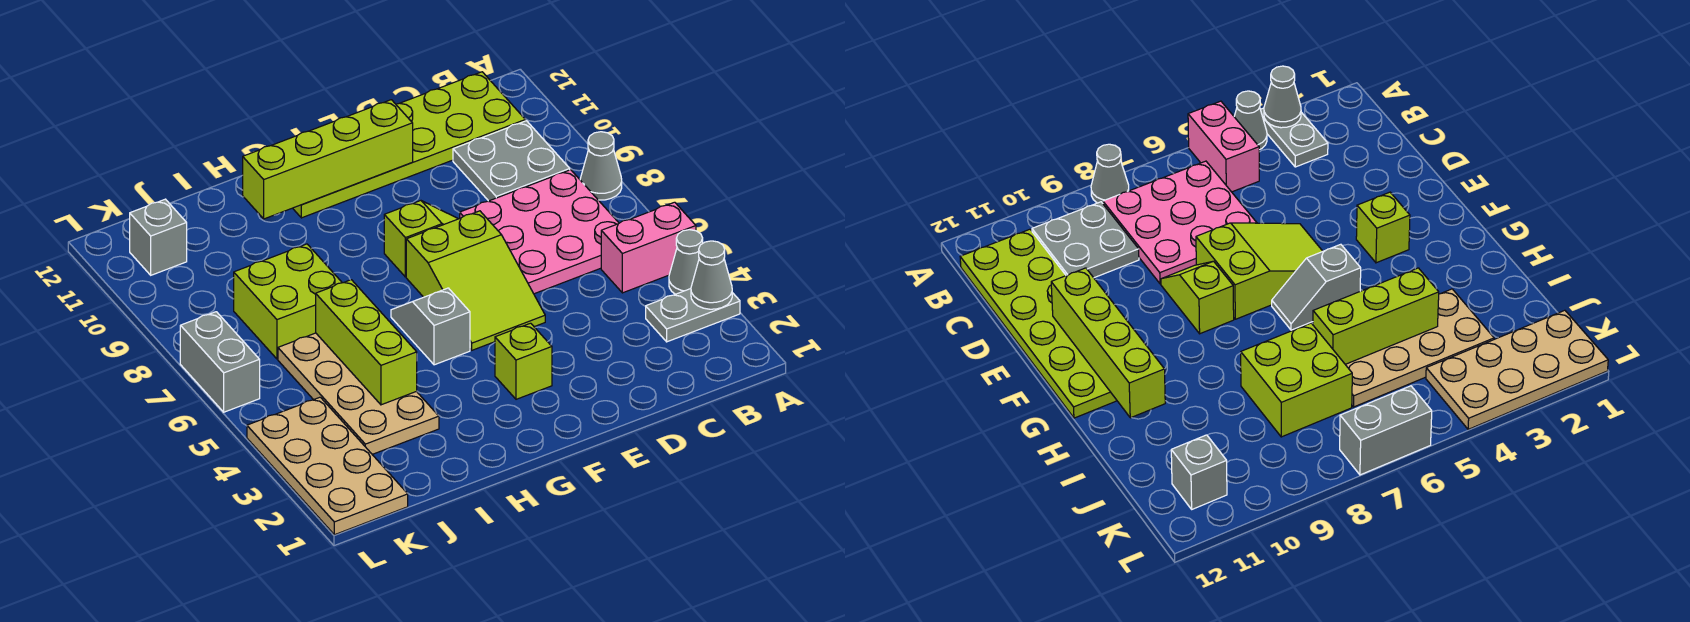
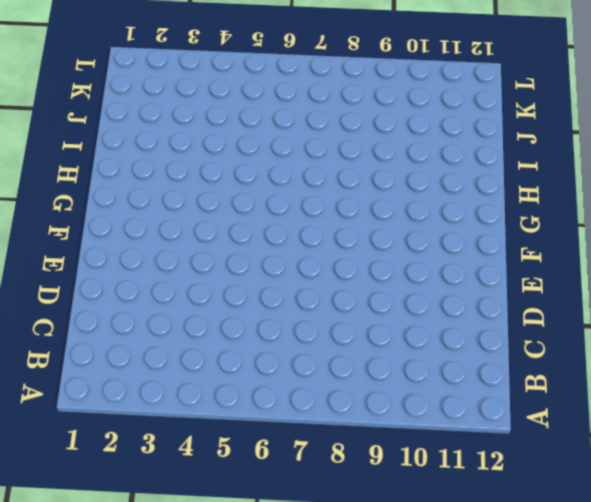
none -> grey plate A3:B3 level 1
none -> grey cone A4 level 1
none -> pink brick A5:B5 level 1

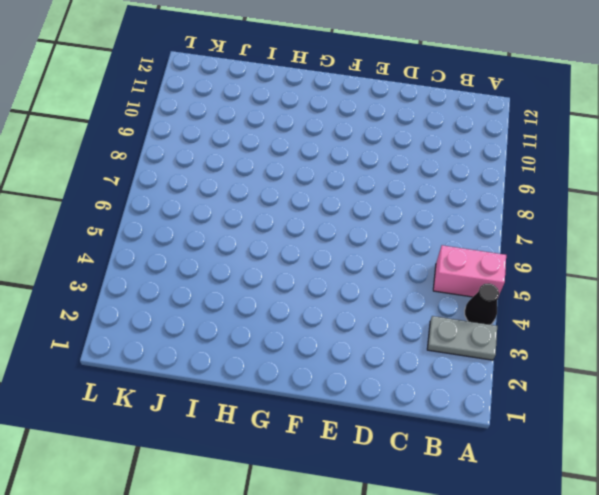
black cone A4 level 1 -> grey cone A4 level 1
none -> grey cone A8 level 1
none -> pink plate B6:D8 level 1
none -> grey plate B9:C10 level 1

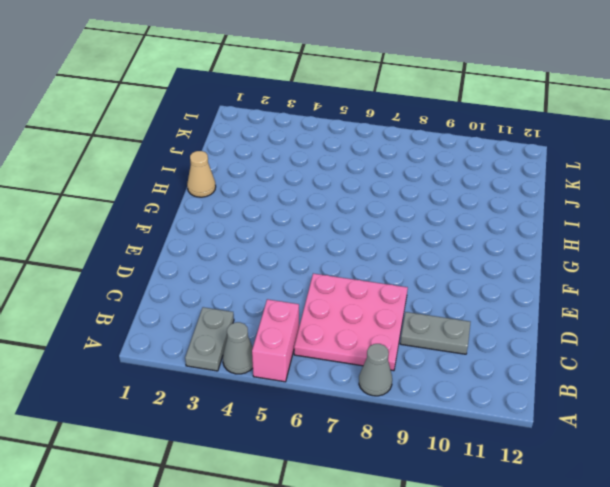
grey plate C9:C10 level 1 -> grey plate B9:C10 level 1
tan cone H1 level 1 -> none
none -> lime plate B11:G12 level 1
none -> lime slope E5:F7 level 1 top 7
none -> lime slope E8:F8 level 1 top F

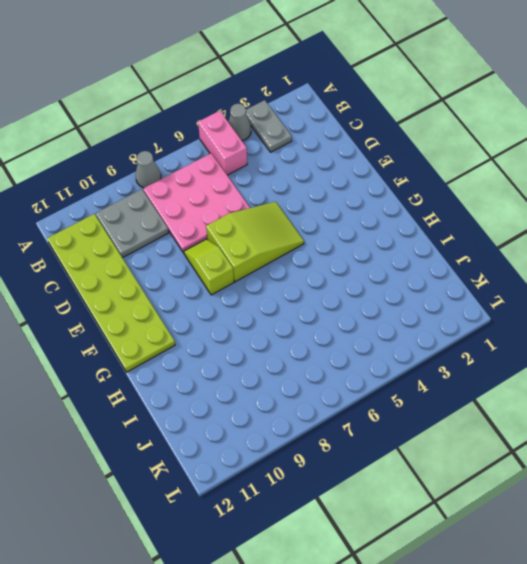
none -> lime brick F3 level 1
none -> grey slope G5:G6 level 1 top 5
none -> tan plate I3:J6 level 1

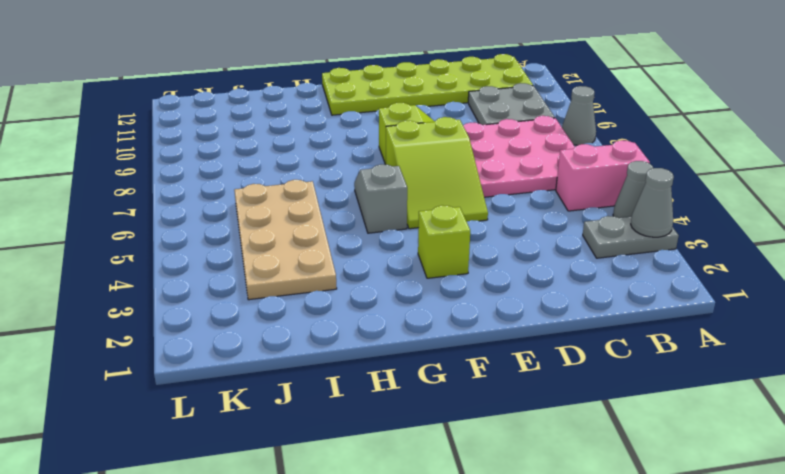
none -> lime brick I7:J8 level 1
none -> tan plate K1:L4 level 1
none -> grey brick K11 level 1

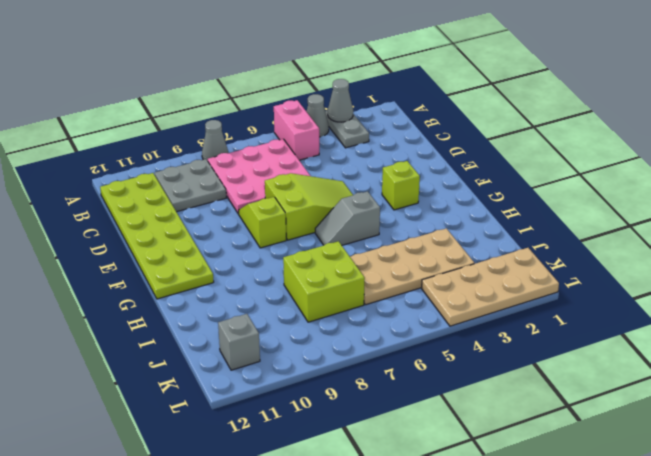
none -> grey brick L6:L7 level 1
none -> lime brick E11:H11 level 2
none -> lime brick I4:I6 level 2

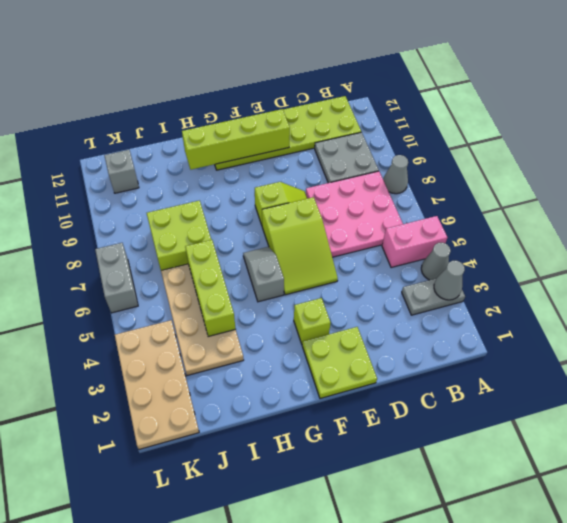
lime plate E1:F2 level 1 -> none

